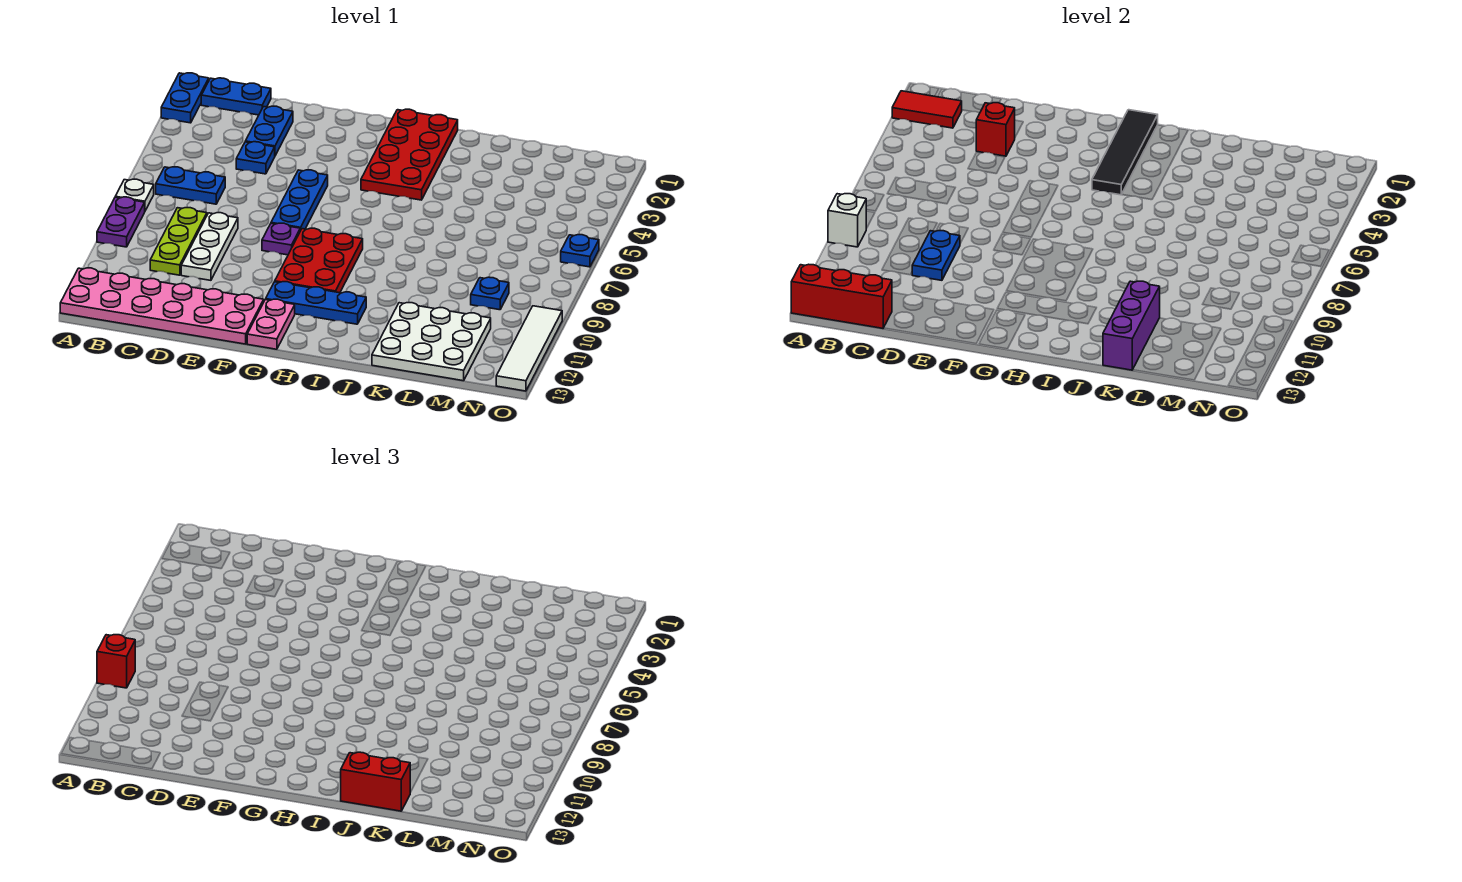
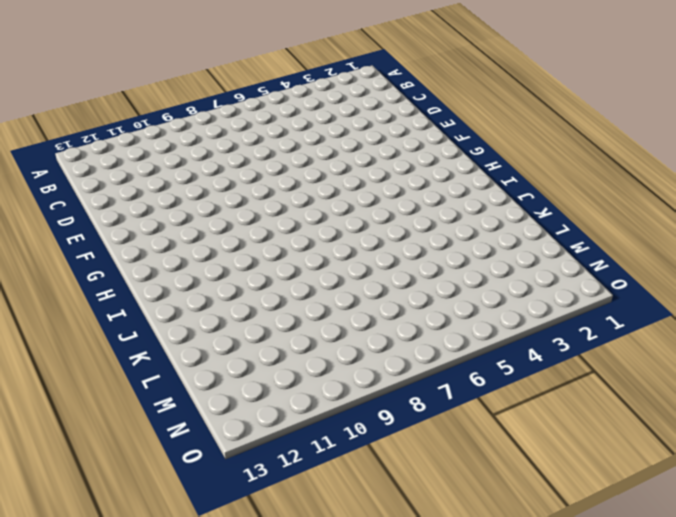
none -> blue plate A1:A2 level 1
none -> white plate A7 level 1
none -> purple plate A8:A9 level 1

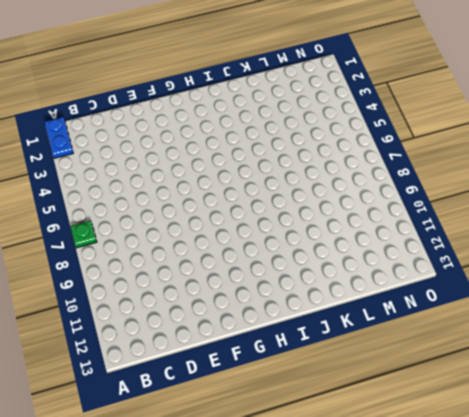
green plate A7 level 1 -> white plate A7 level 1
none -> purple plate A8:A9 level 1
none -> pink plate A12:F13 level 1
none -> blue plate B1:C1 level 1

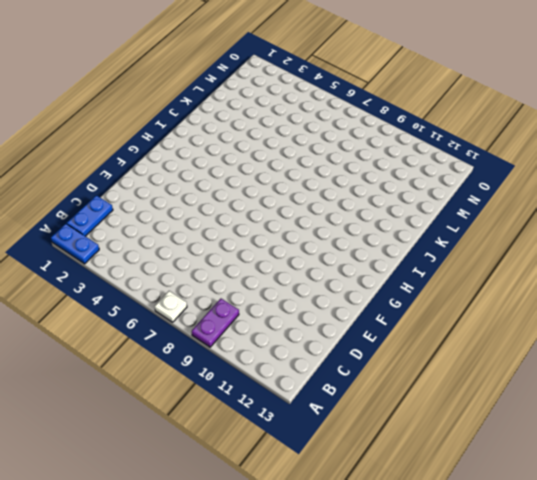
purple plate A9:B9 level 1 -> purple plate A8:A9 level 1
none -> pink plate A12:F13 level 1
none -> blue plate B6:C6 level 1
none -> lime plate C8:C10 level 1

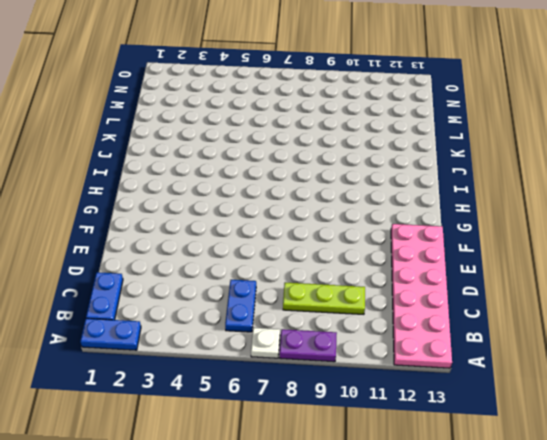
none -> blue plate D2:D3 level 1
none -> blue plate D4 level 1
none -> white plate D8:D10 level 1

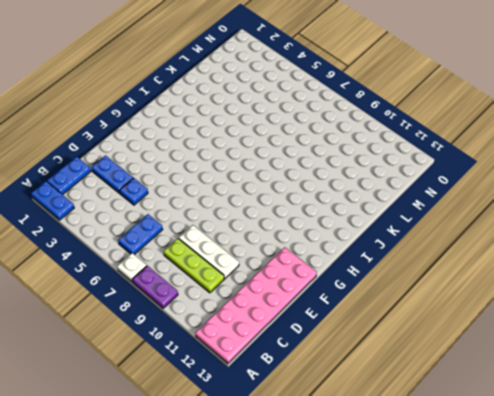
none -> blue plate F5:F7 level 1
none -> purple plate F8 level 1
none -> red plate G8:H10 level 1

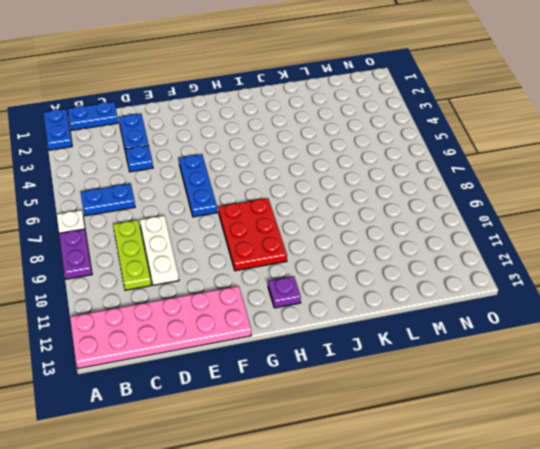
purple plate H12 level 1 -> purple plate F8 level 1
none -> blue plate G11:I11 level 1
none -> pink plate G12:G13 level 1
none -> red plate H1:I4 level 1

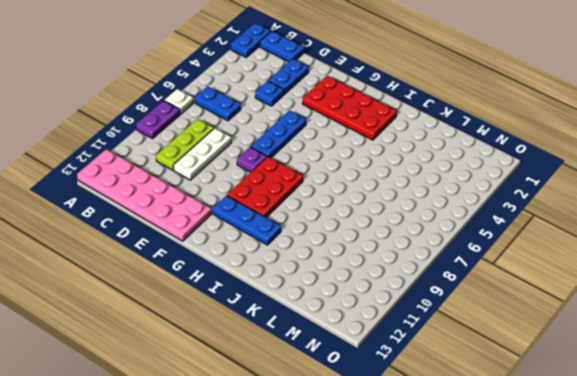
red plate F2:I3 level 1 -> red plate H1:I4 level 1
none -> pink plate G12:G13 level 1
none -> white plate K11:M13 level 1
none -> blue plate M9 level 1

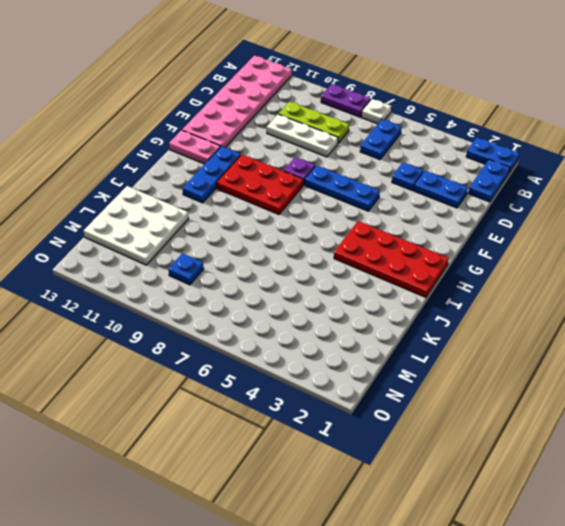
none -> blue plate O6 level 1
none -> white tile O10:O13 level 1
none -> red tile A2:B2 level 2

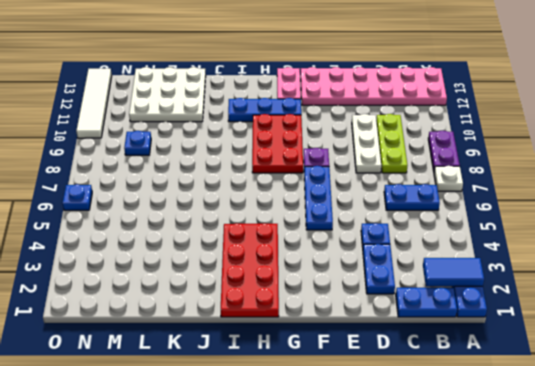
blue tile A2:B2 level 2 -> red tile A2:B2 level 2
none -> white brick A9 level 2
none -> red brick A13:C13 level 2
none -> red brick D3 level 2

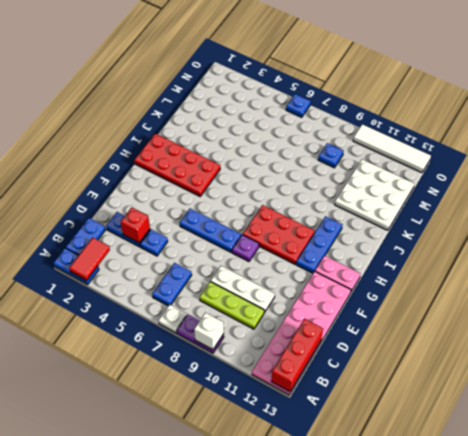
none -> blue plate D9:D10 level 2
none -> black tile H1:H4 level 2
none -> purple brick K11:K13 level 2

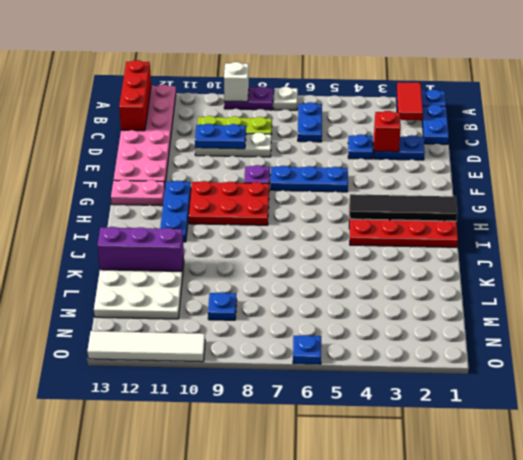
none -> red brick A9 level 3
none -> red brick J13:K13 level 3

